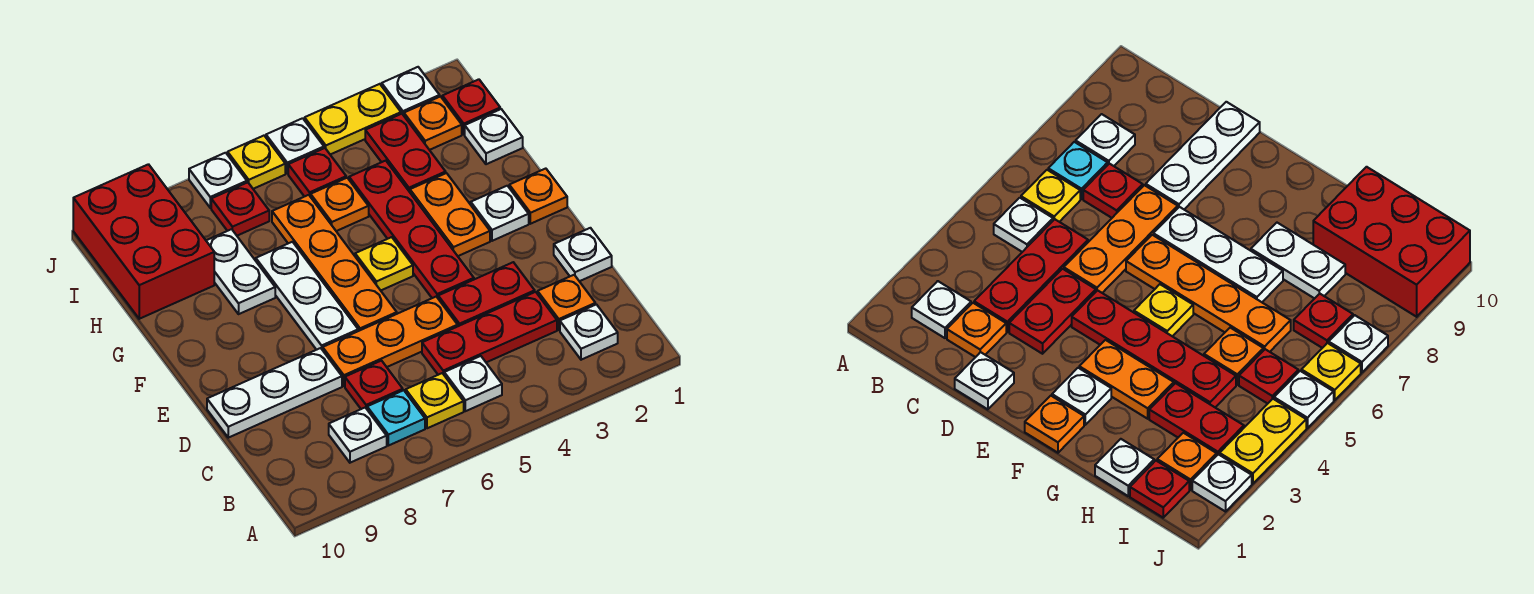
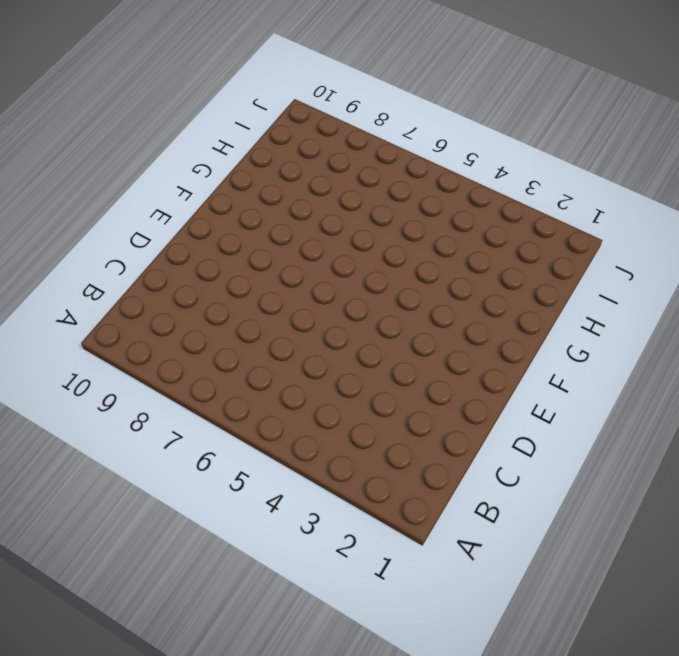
none -> white plate B2 level 1
none -> white plate B5 level 1
none -> yellow plate B6 level 1
none -> cyan plate B7 level 1

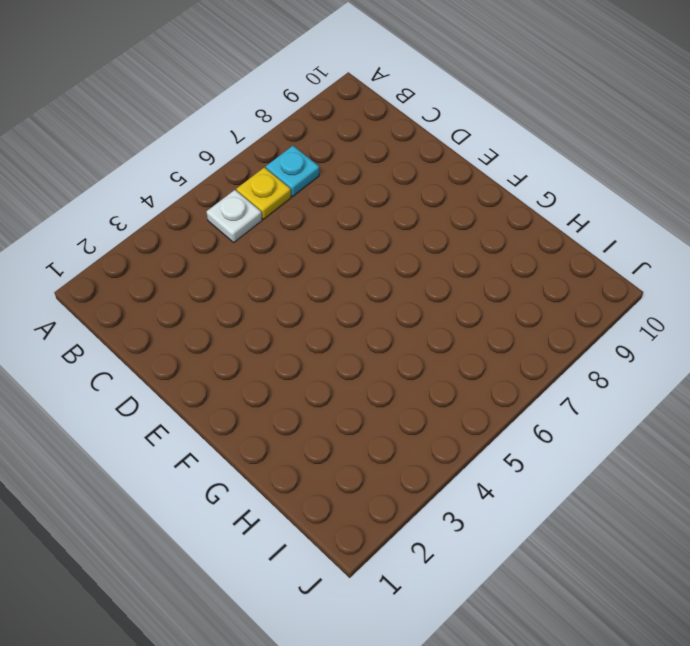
none -> white plate B2 level 1
none -> white plate B8 level 1
none -> orange plate C2 level 1
none -> red plate C3:C5 level 1

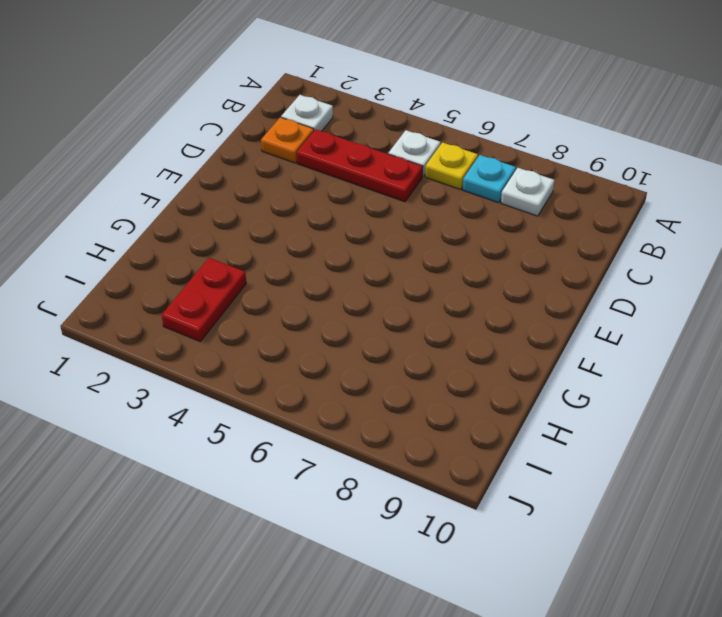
none -> red plate C7 level 1
none -> white plate D1 level 1
none -> red plate D3:D4 level 1
none -> orange plate D5:D7 level 1

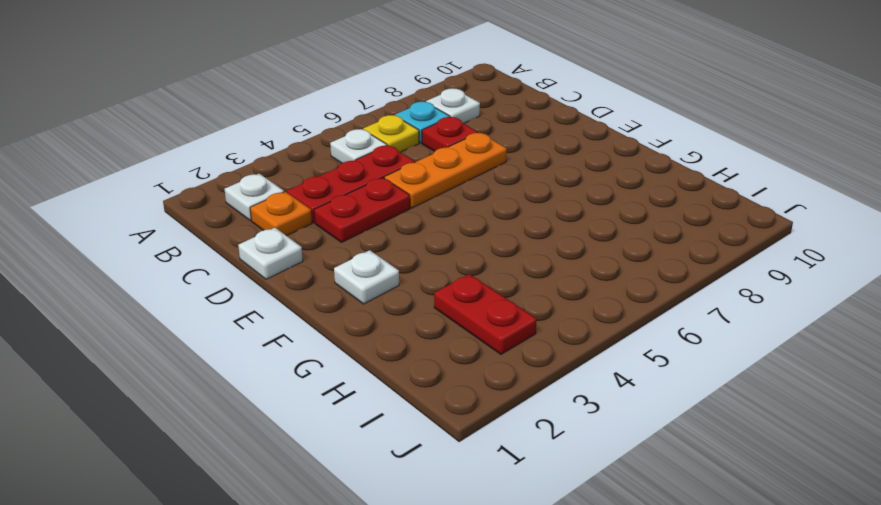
none -> white plate D8:D10 level 1
none -> red plate E4:H4 level 1
none -> orange plate E6:H6 level 1
none -> white plate E7:G7 level 1

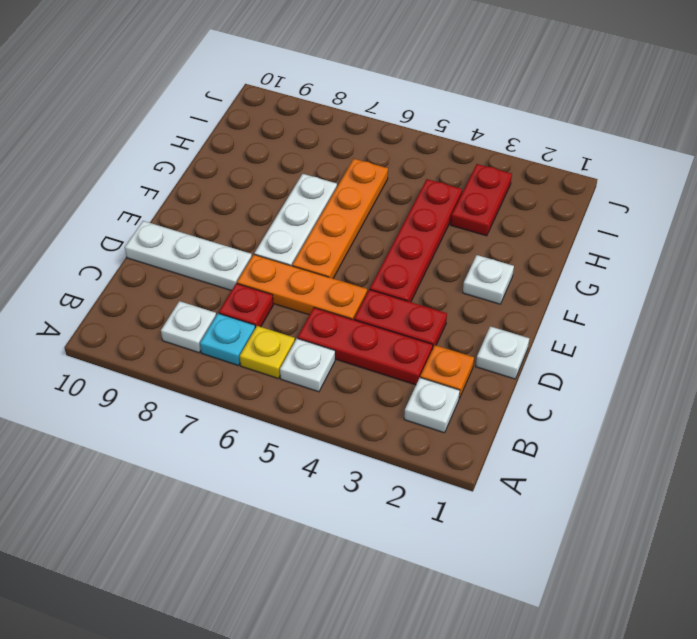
none -> orange plate F1 level 1
none -> orange plate F3:G3 level 1
none -> yellow plate F5 level 1
none -> white plate G8:H8 level 1

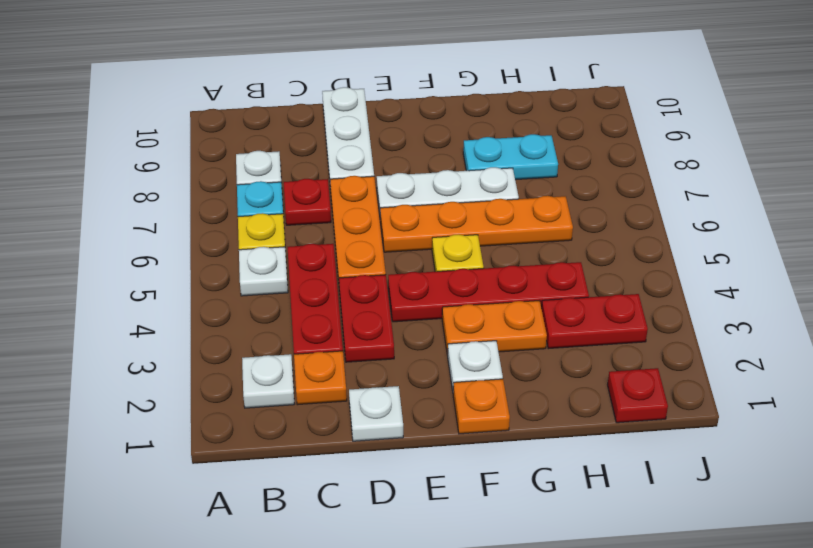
cyan plate G8:H8 level 1 -> white plate G8:H8 level 1
none -> white plate H1 level 1
none -> orange plate H5 level 1
none -> red brick H9:J10 level 1
none -> orange plate I2 level 1

